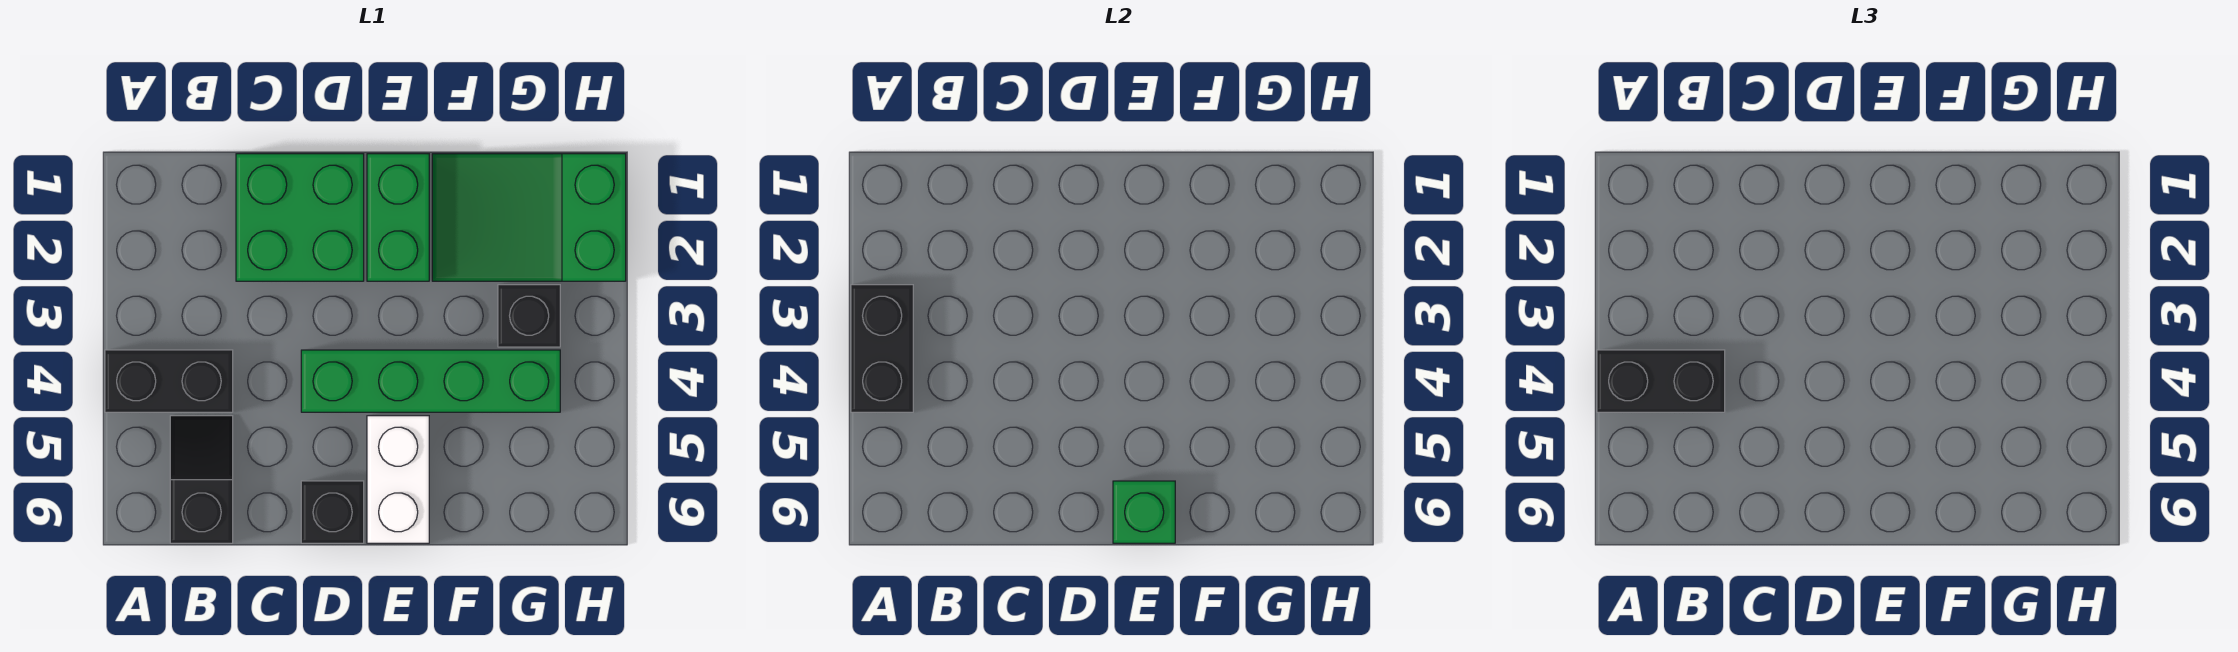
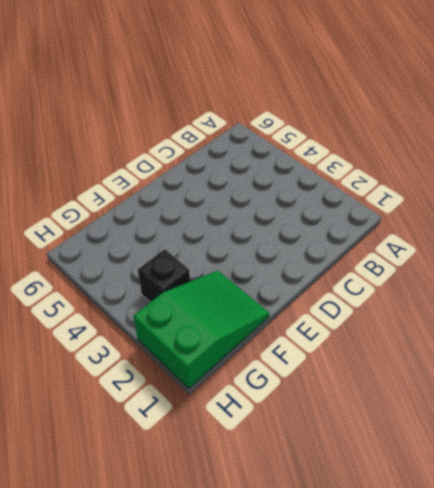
none -> black brick A4:B4 level 1
none -> black slope B5:B6 level 1 top 6
none -> green brick C1:D2 level 1

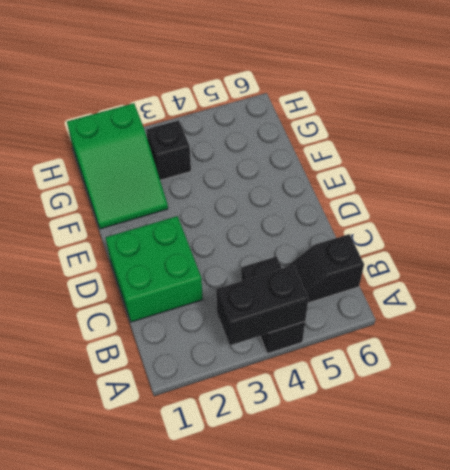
none -> green brick D4:G4 level 1
none -> black brick D6 level 1
none -> green brick E1:E2 level 1

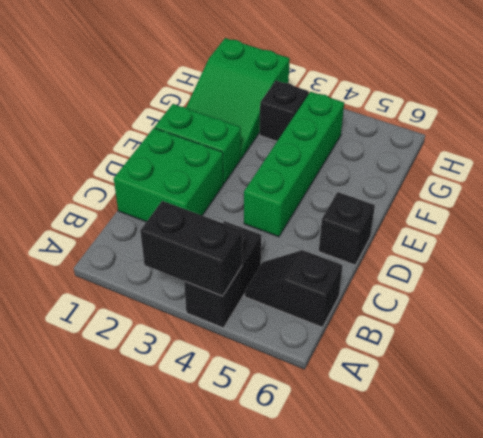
none -> white brick E5:E6 level 1
none -> green brick E6 level 2
none -> black brick A4:B4 level 3

